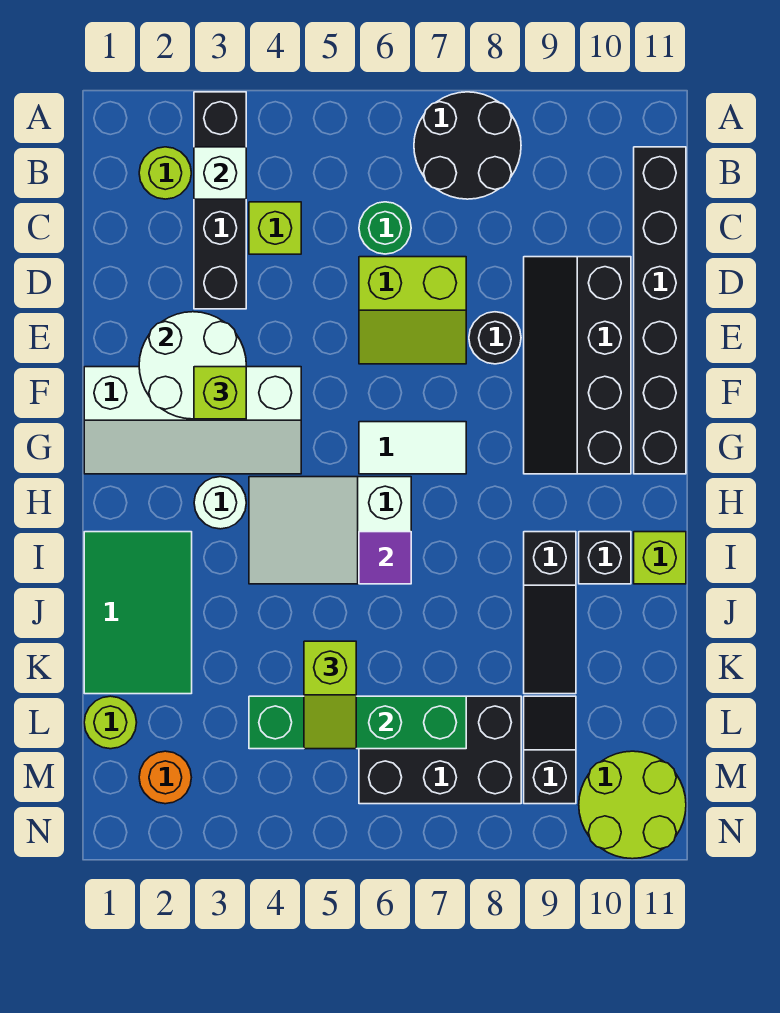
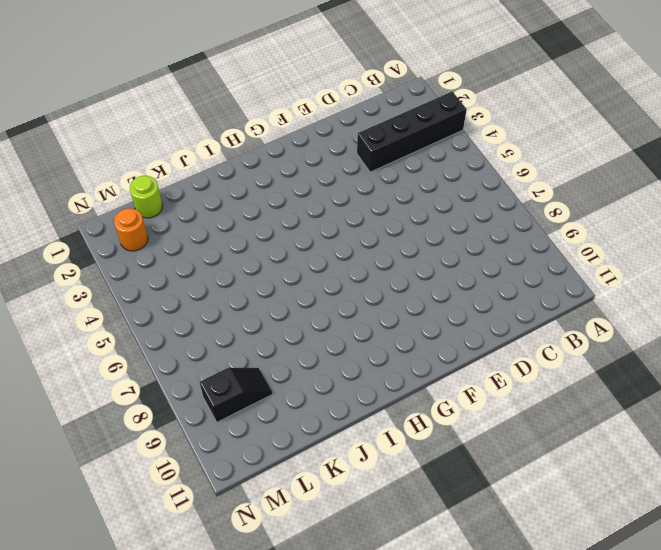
none -> black round brick A7:B8 level 1
none -> lime round brick B2 level 1
none -> black brick B11:G11 level 1

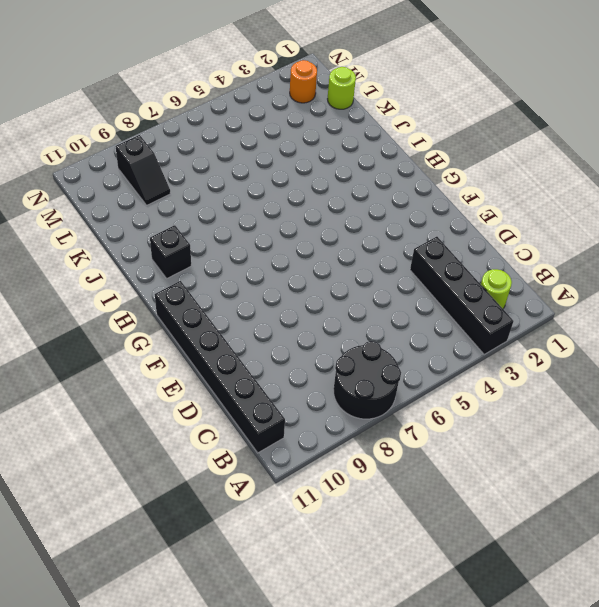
none -> lime brick C4 level 1
none -> green round brick C6 level 1
none -> lime slope D6:E7 level 1 top D

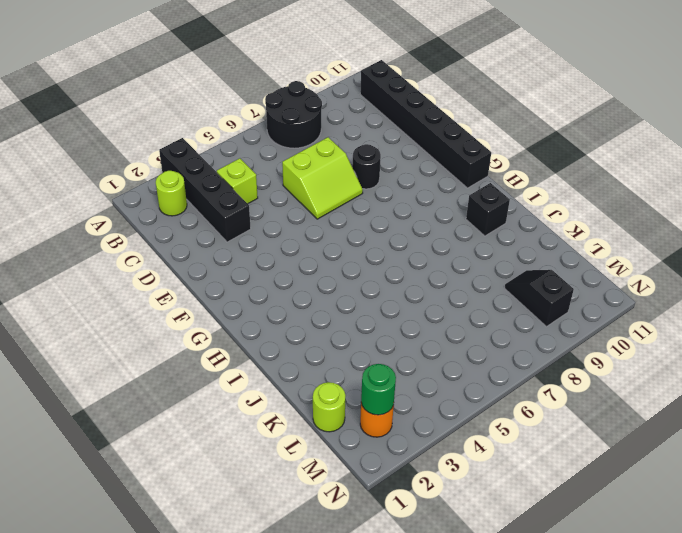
green round brick M2 level 2 -> green round brick C6 level 1
none -> black slope D9:G10 level 1 top 10
none -> white slope F1:G4 level 1 top F
none -> white tile G6:G7 level 1

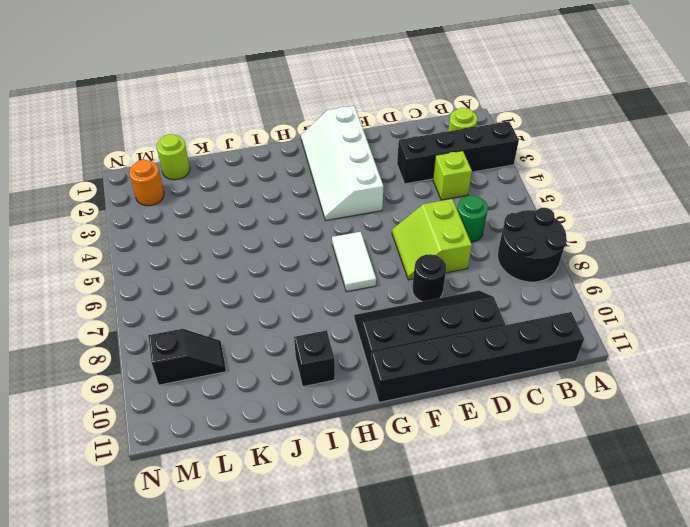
none -> white round brick H3 level 1
none -> white slope H4:I6 level 1 top 6
none -> green tile I1:K2 level 1

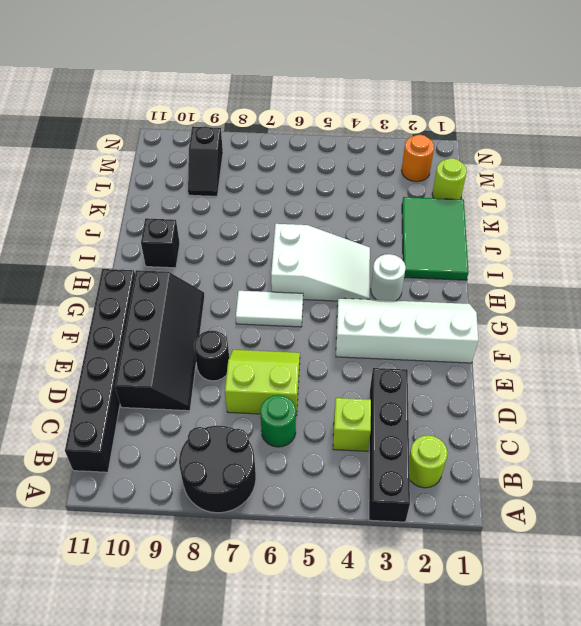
none -> black slope I9:K9 level 1 top I
none -> lime brick I11 level 1
none -> black brick L6:M8 level 1

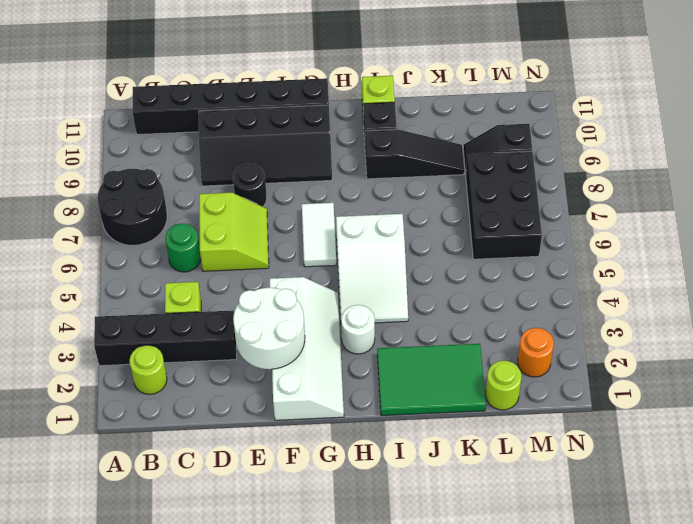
none -> lime round brick M10:N11 level 1
none -> white brick B3 level 2
none -> purple tile I6 level 2

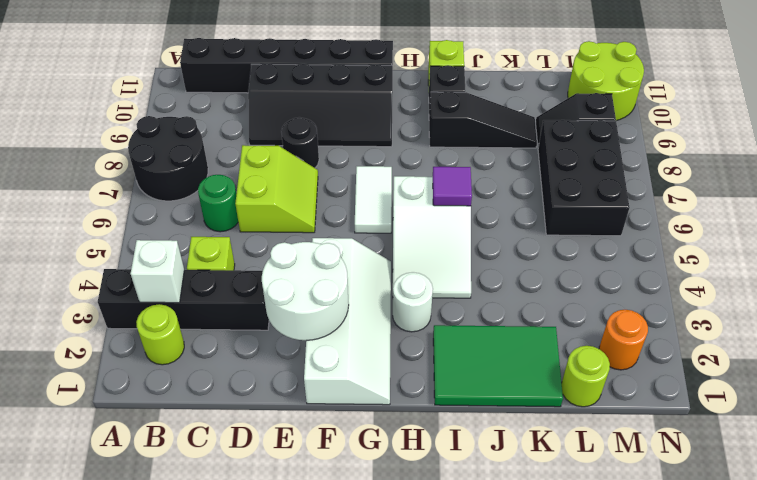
none -> green brick L4:L7 level 2
none -> lime brick F3 level 3
none -> lime slope K5:L5 level 3 top K

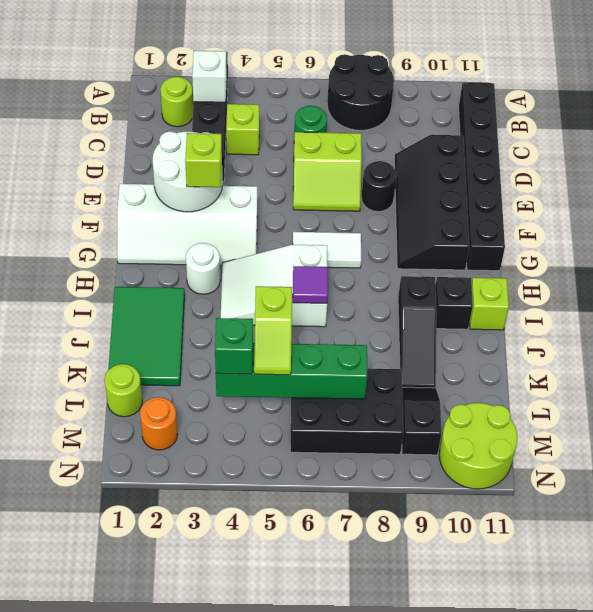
green brick L4 level 3 -> none

